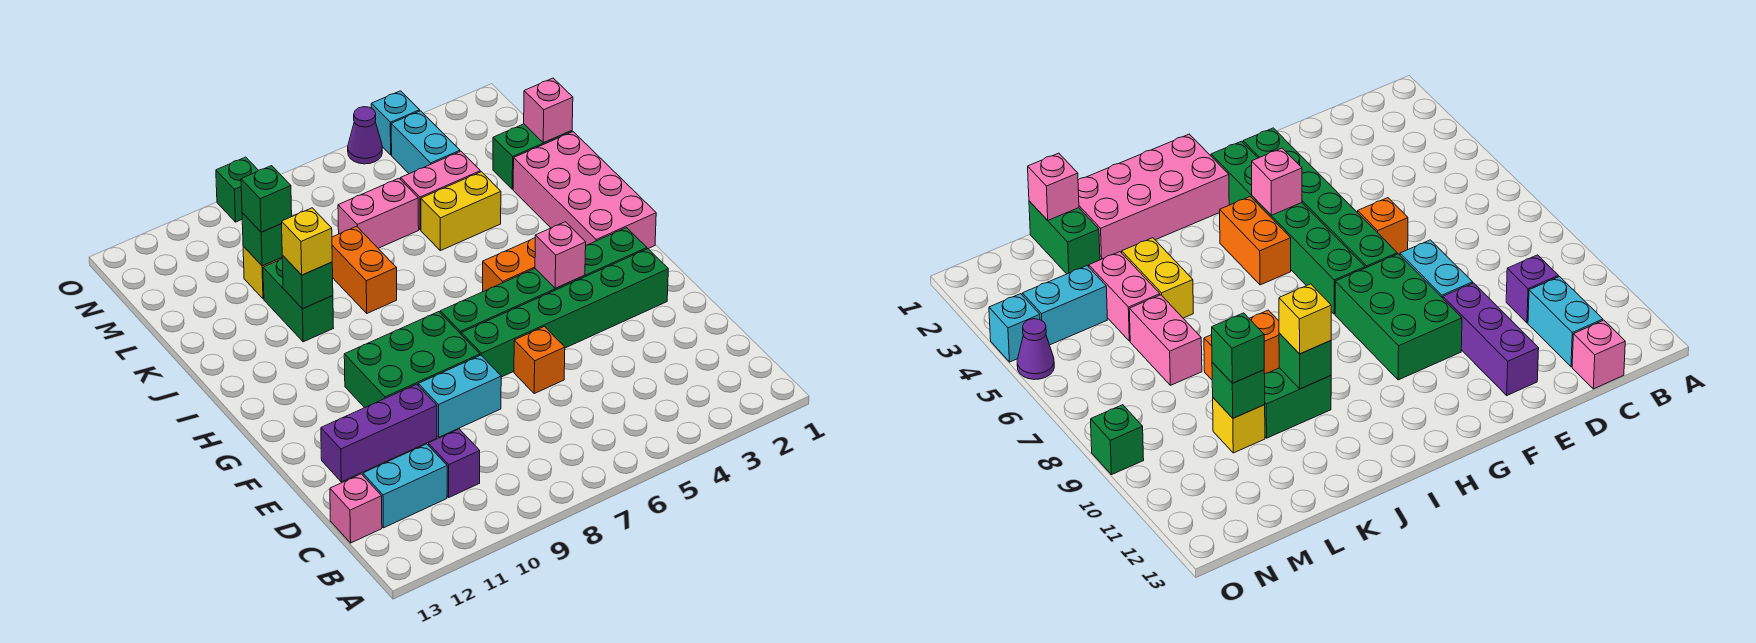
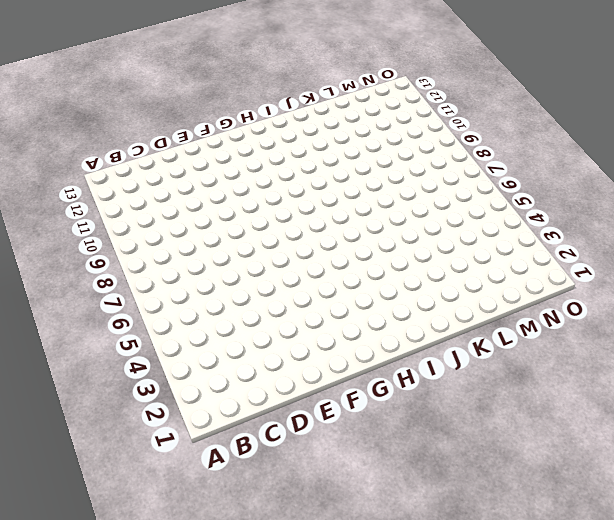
none -> purple brick C10 level 1
none -> cyan brick C11:C12 level 1
none -> pink brick C13 level 1

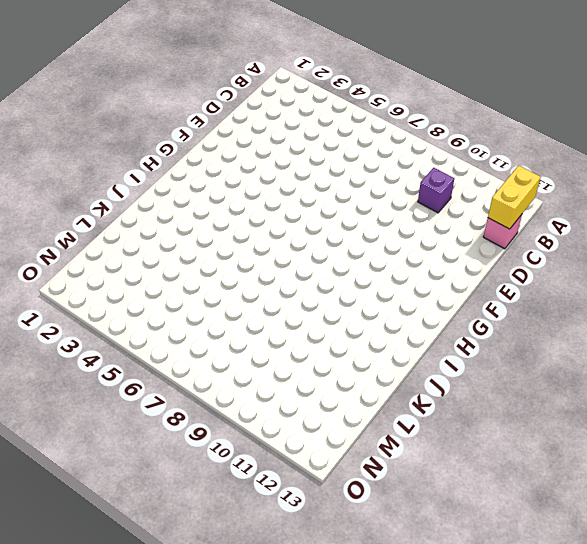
yellow brick B13:C13 level 2 -> yellow brick K4:K5 level 1
none -> cyan brick C11:C12 level 1
none -> orange brick E6 level 1
none -> cyan brick E8:E9 level 1

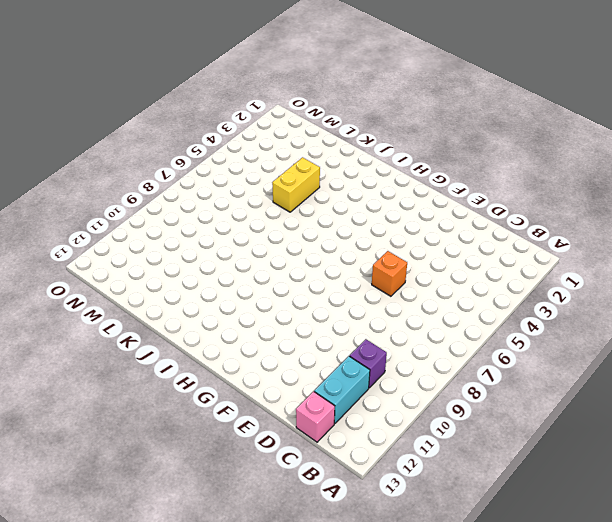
none -> cyan brick E8:E9 level 1
none -> purple brick E10:E12 level 1
none -> green brick F2:F7 level 1

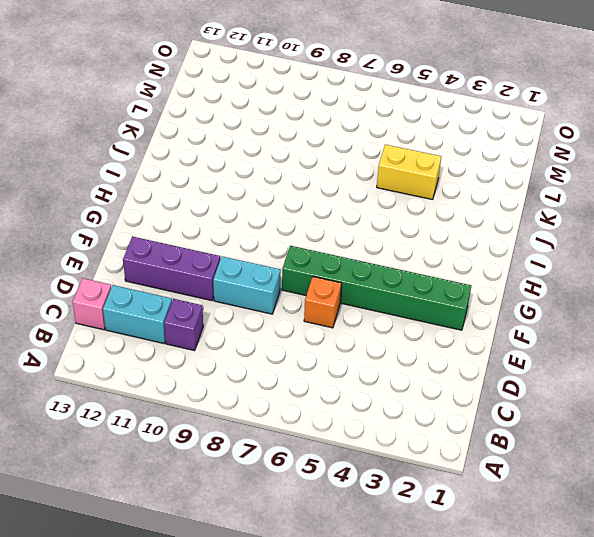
none -> green brick F8:G10 level 1
none -> green brick G2:G7 level 1
none -> pink brick H1:K2 level 1

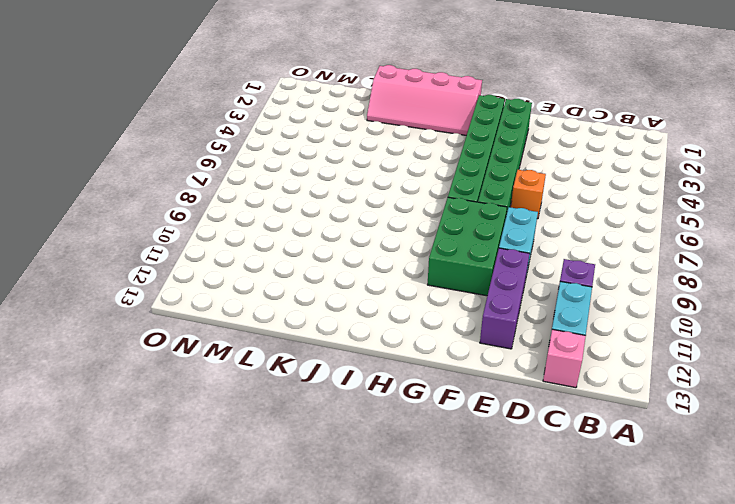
pink slope H1:K2 level 1 top 1 -> pink brick H1:K2 level 1
none -> orange brick H4:H5 level 1
none -> orange brick J8:K8 level 1
none -> green brick J10:K10 level 1

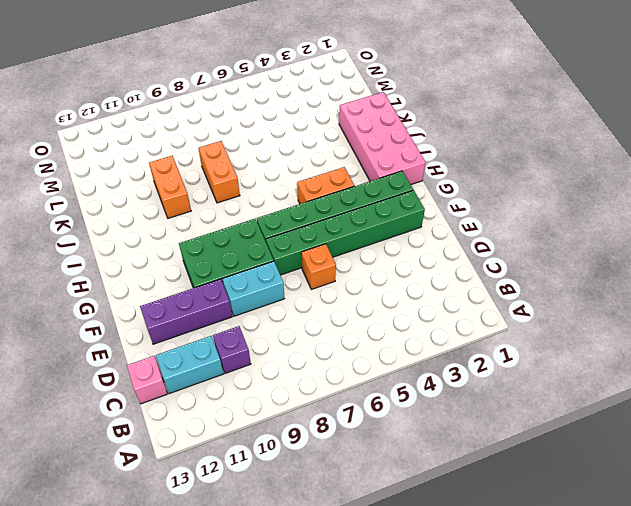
orange brick J10:K10 level 1 -> green brick J10:K10 level 1
none -> yellow brick K4:K5 level 1
none -> green brick L1:L2 level 1
none -> pink brick L4:L5 level 1

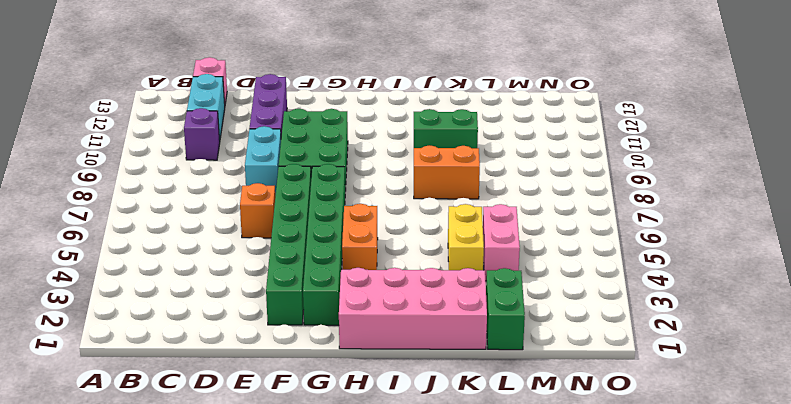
none -> pink brick L6:L7 level 1
none -> yellow brick L10 level 1
none -> cyan brick M4:N4 level 1

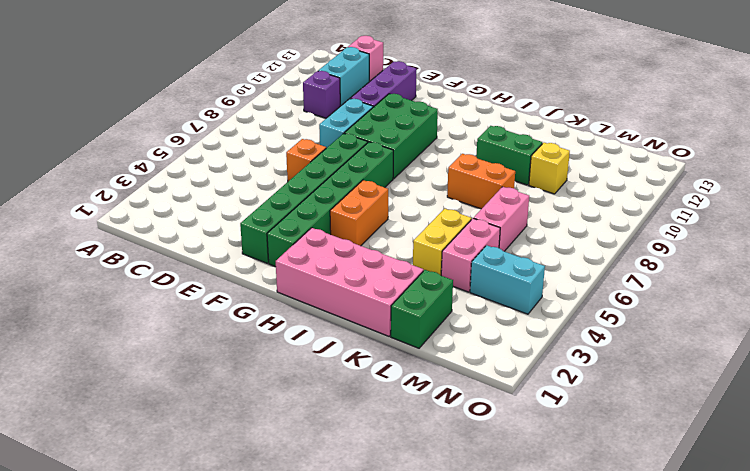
none -> cyan brick O4 level 1
none -> purple cone O5 level 1
none -> green brick O9 level 1

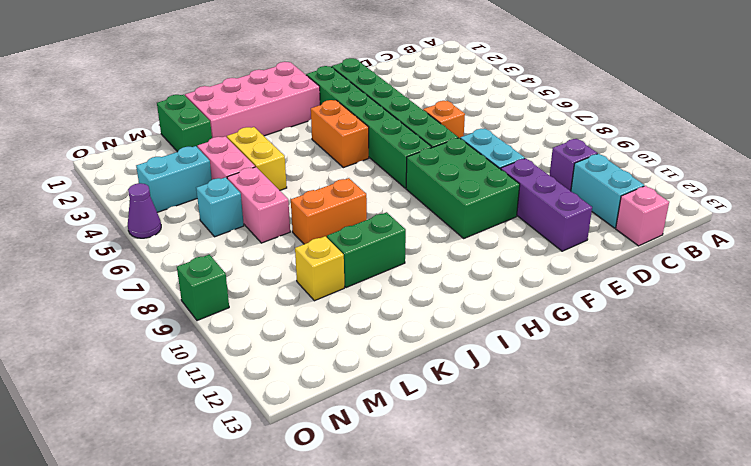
cyan brick M6 level 1 -> cyan brick O4 level 1
none -> pink brick G4 level 2
none -> green brick J10 level 2
none -> pink brick L1 level 2

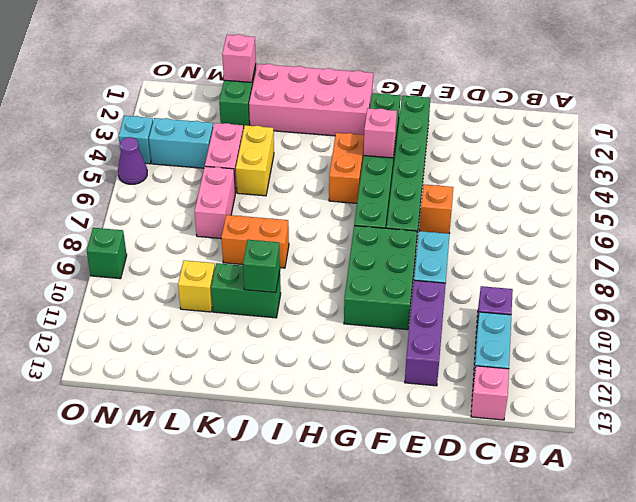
none -> green brick L10 level 2
none -> yellow brick J10 level 3
none -> green brick L10 level 3

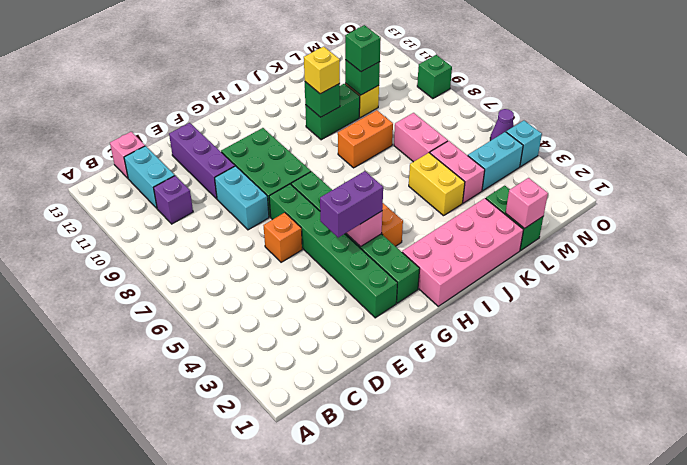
purple brick F4:G4 level 3 -> none

